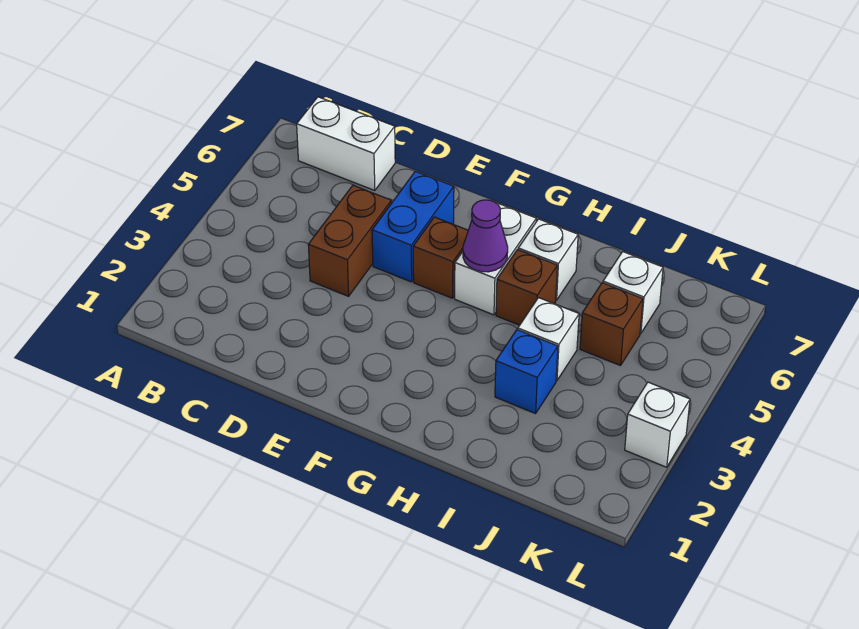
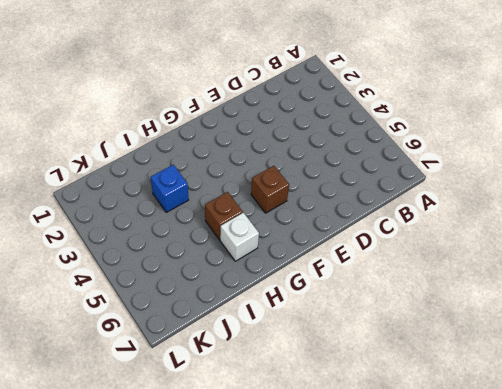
none -> white brick B7:C7 level 1
none -> brown brick D4:D5 level 1
none -> blue brick E5:E6 level 1

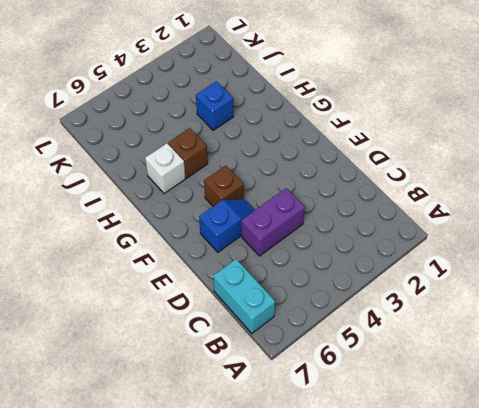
cyan brick B7:C7 level 1 -> white brick B7:C7 level 1
purple brick D4:D5 level 1 -> brown brick D4:D5 level 1
blue slope E5:E6 level 1 top 6 -> blue brick E5:E6 level 1
none -> white brick G5:G6 level 1
none -> white brick I4 level 1
none -> brown brick J5 level 1

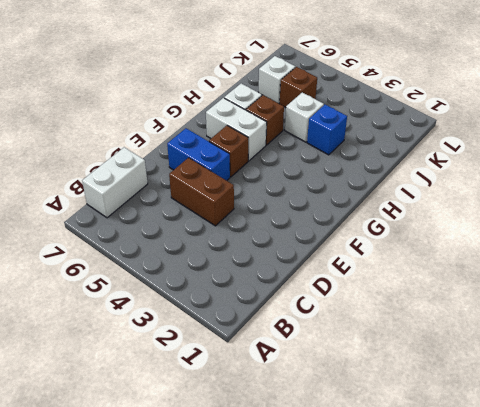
none -> white brick L3 level 1
none -> purple cone G5 level 2

